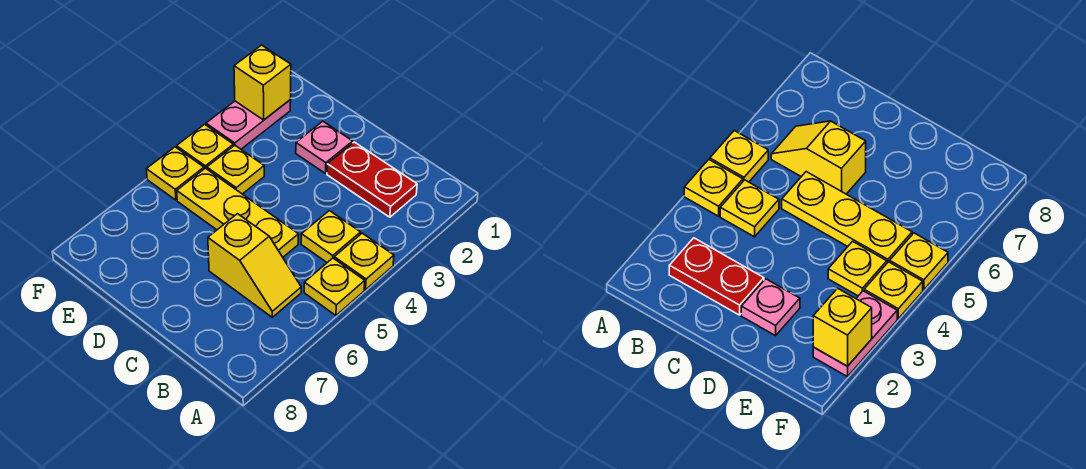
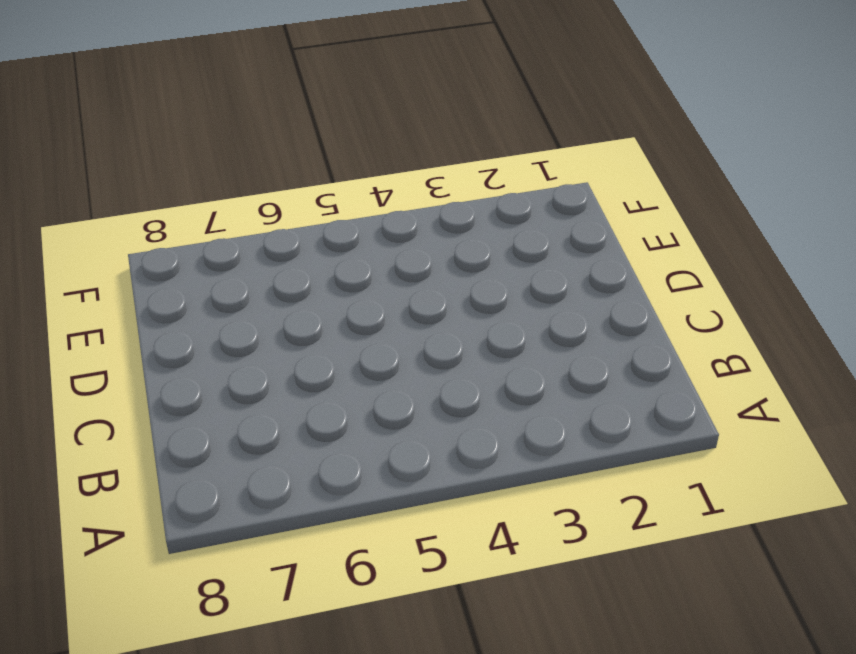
none -> yellow plate A4 level 1
none -> yellow plate A5 level 1
none -> red plate B2:C2 level 1

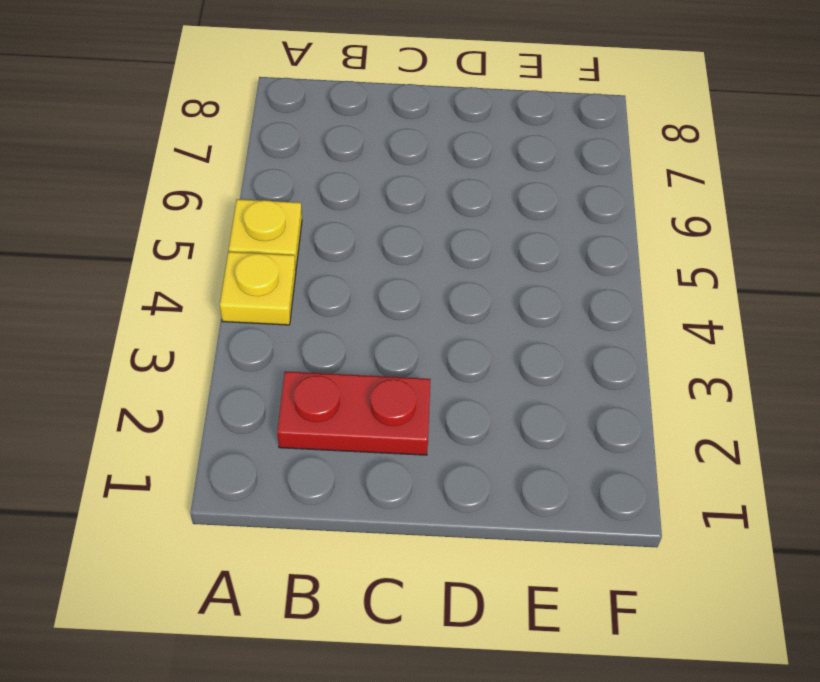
none -> yellow plate B4 level 1
none -> yellow slope B6:C6 level 1 top C
none -> yellow plate C5:E5 level 1

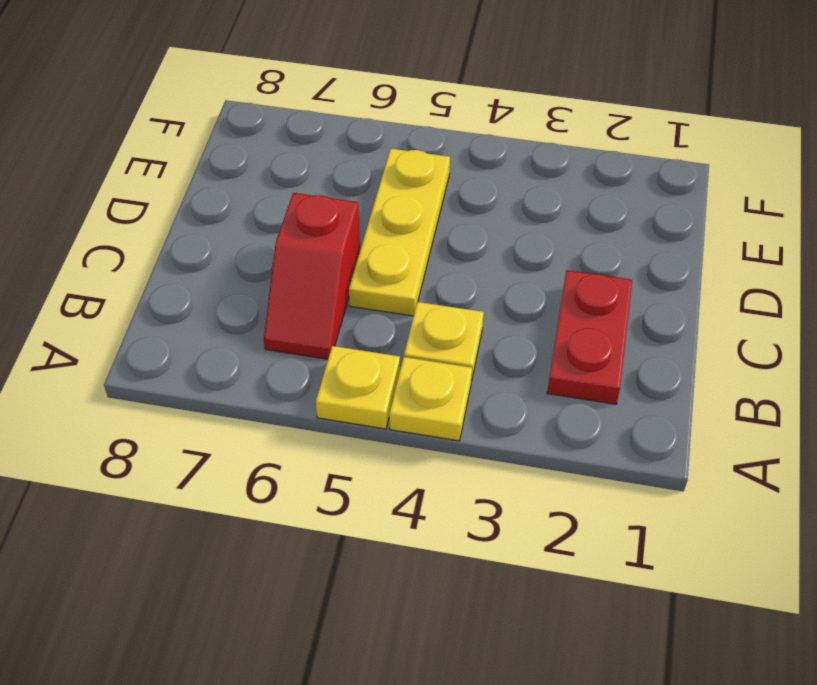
red slope B6:C6 level 1 top C -> yellow slope B6:C6 level 1 top C
none -> pink plate D2 level 1
none -> yellow plate E4 level 1
none -> pink plate F2:F3 level 1

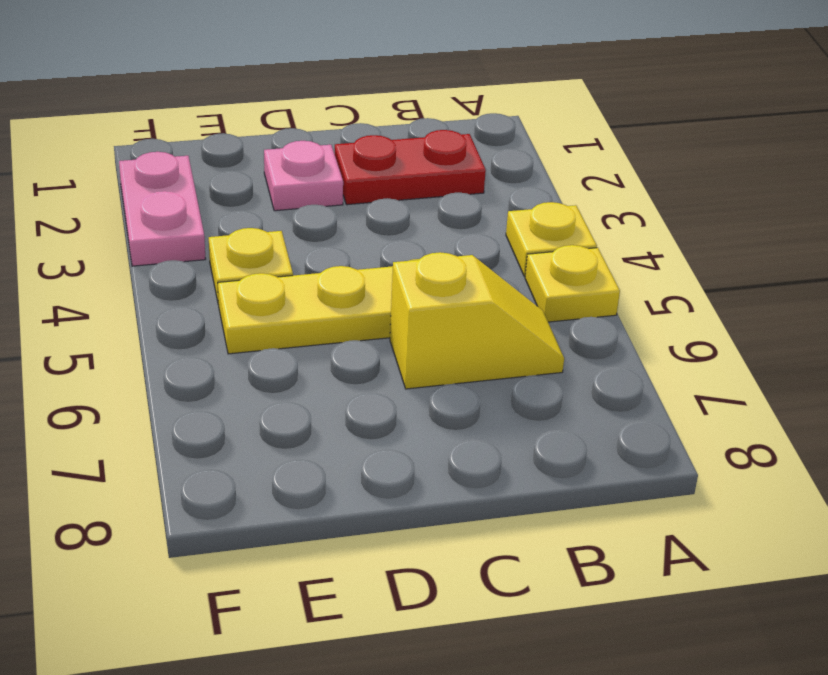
none -> yellow plate B4 level 1
none -> yellow plate F4 level 1
none -> yellow plate F5 level 1

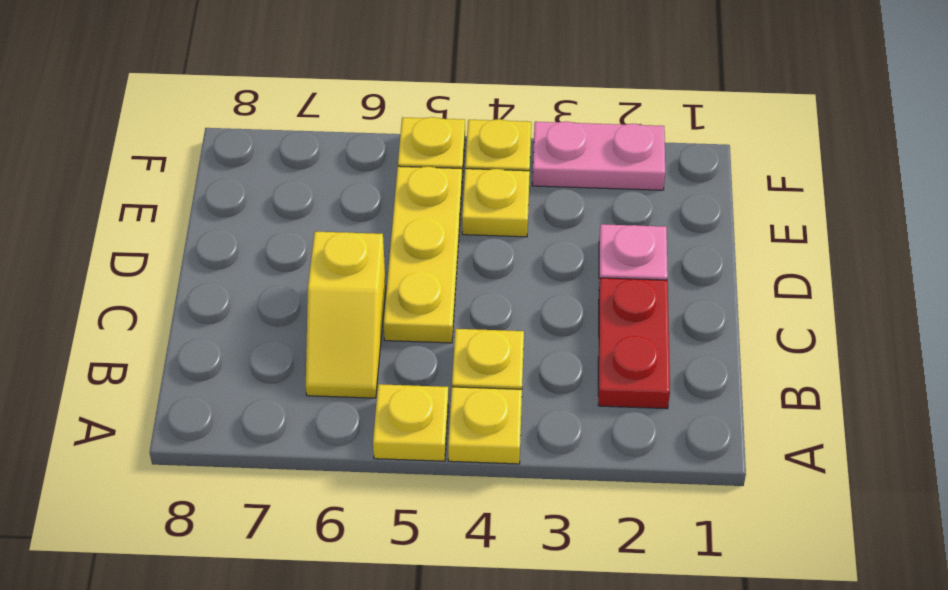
none -> yellow brick F2 level 2

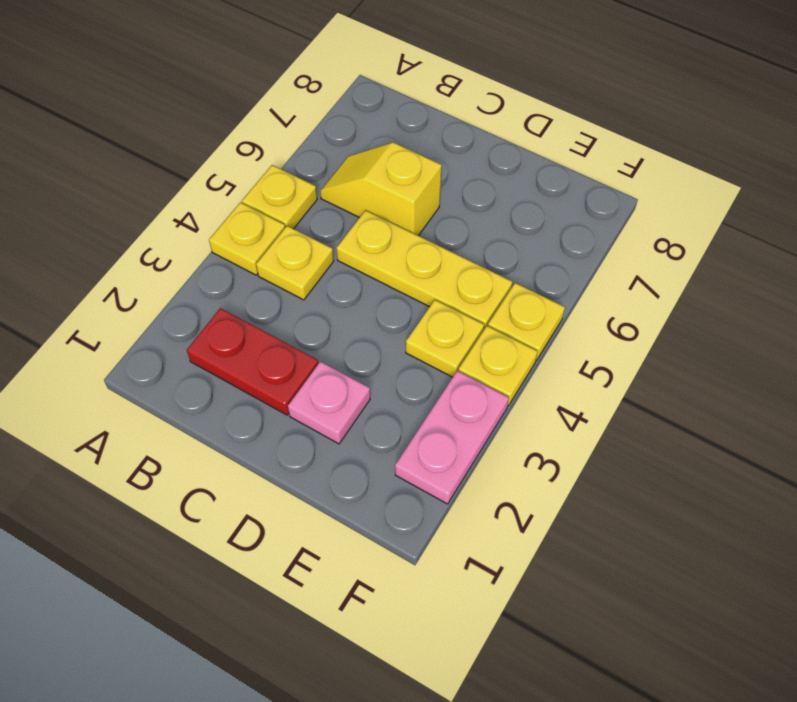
none -> yellow brick F2 level 2

